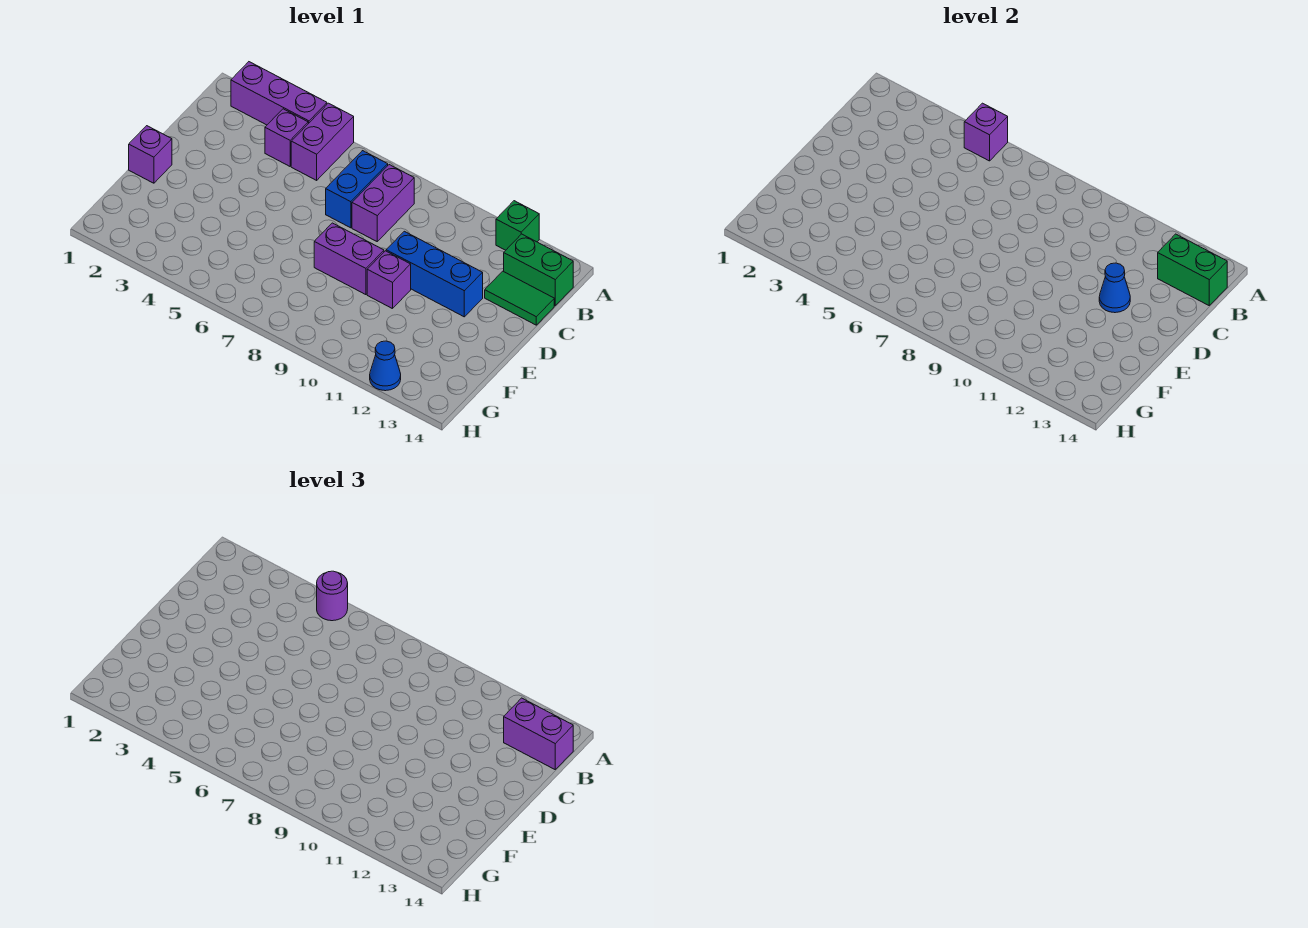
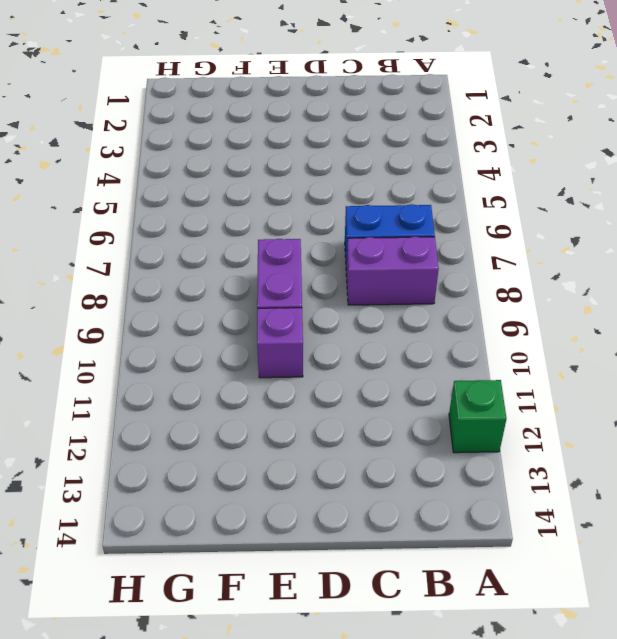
none -> purple brick A2:A4 level 1
none -> purple brick A5:B5 level 1
none -> purple brick B4 level 1

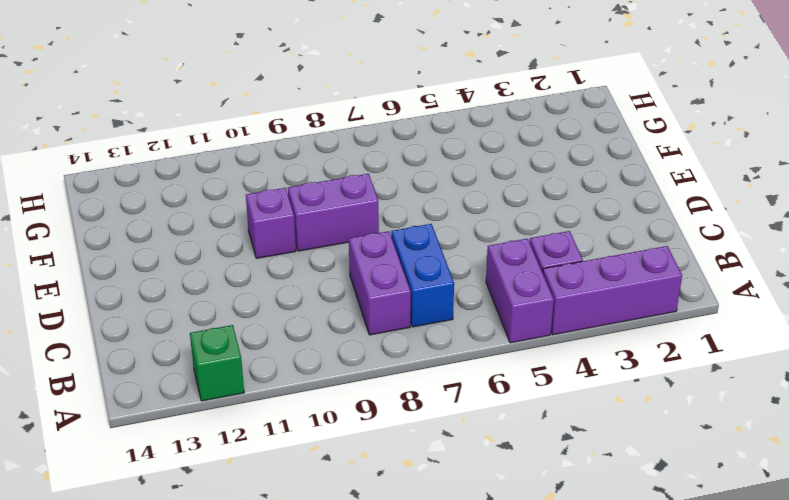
none -> green brick B13:B14 level 1
none -> green tile C13:C14 level 1
none -> blue brick D10:D12 level 1

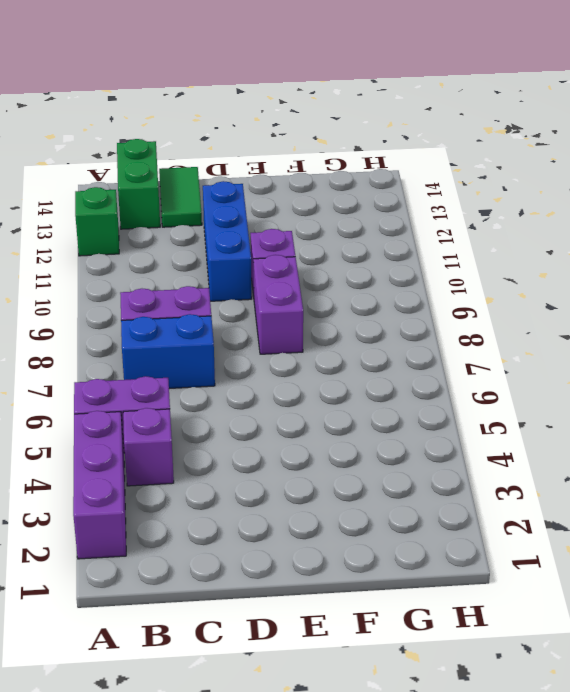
none -> purple brick E1 level 1
none -> blue cone H12 level 1
none -> purple brick A5 level 2

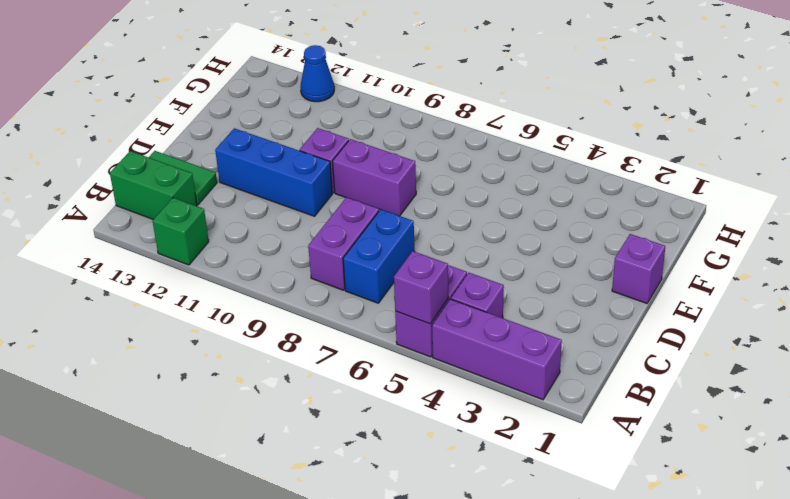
none -> green brick B13:B14 level 2
none -> blue cone D12 level 2
none -> purple round brick A5 level 3

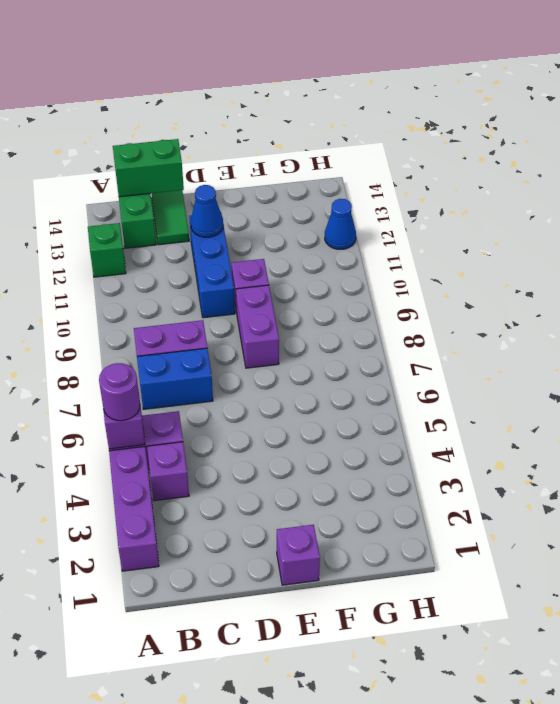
green brick B14:C14 level 2 -> green brick B13:B14 level 2
none -> purple brick B13:B14 level 3

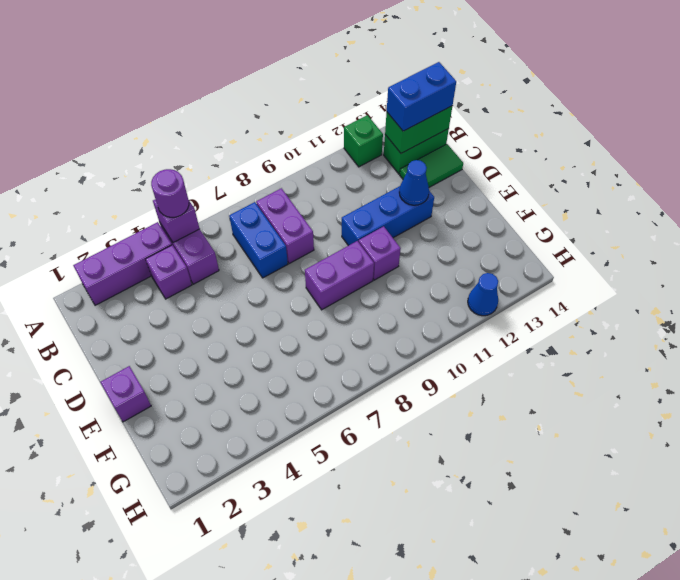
blue brick B13:B14 level 3 -> purple brick B13:B14 level 3

